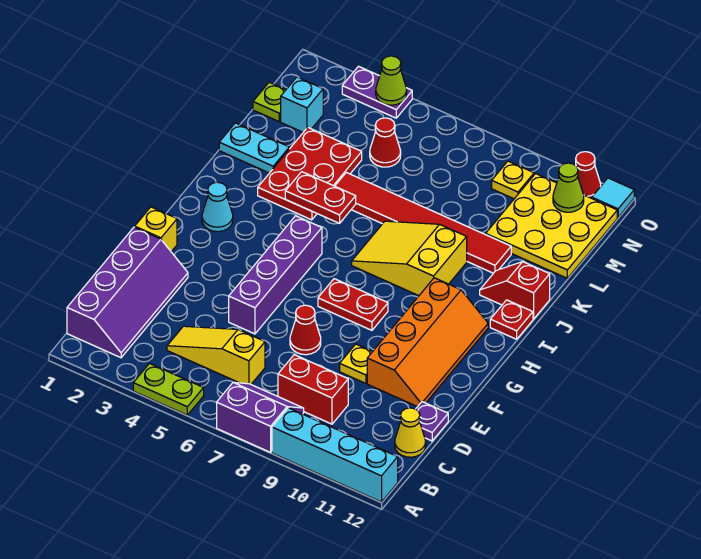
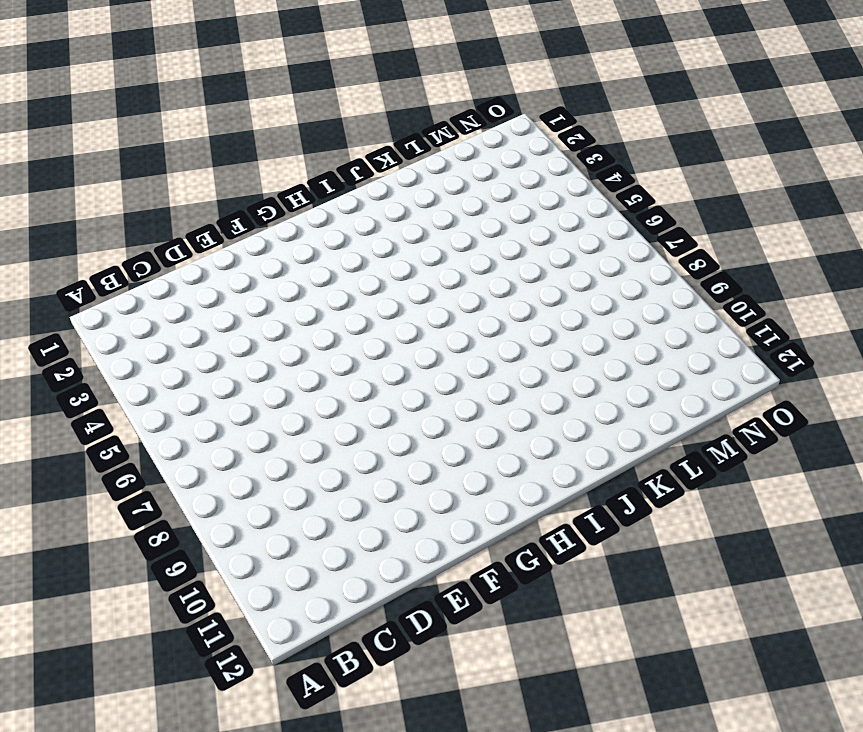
none -> lime plate A4:A5 level 1
none -> purple slope A7:B8 level 1 top A
none -> cyan brick A9:A12 level 1
none -> purple slope B1:E2 level 1 top 1

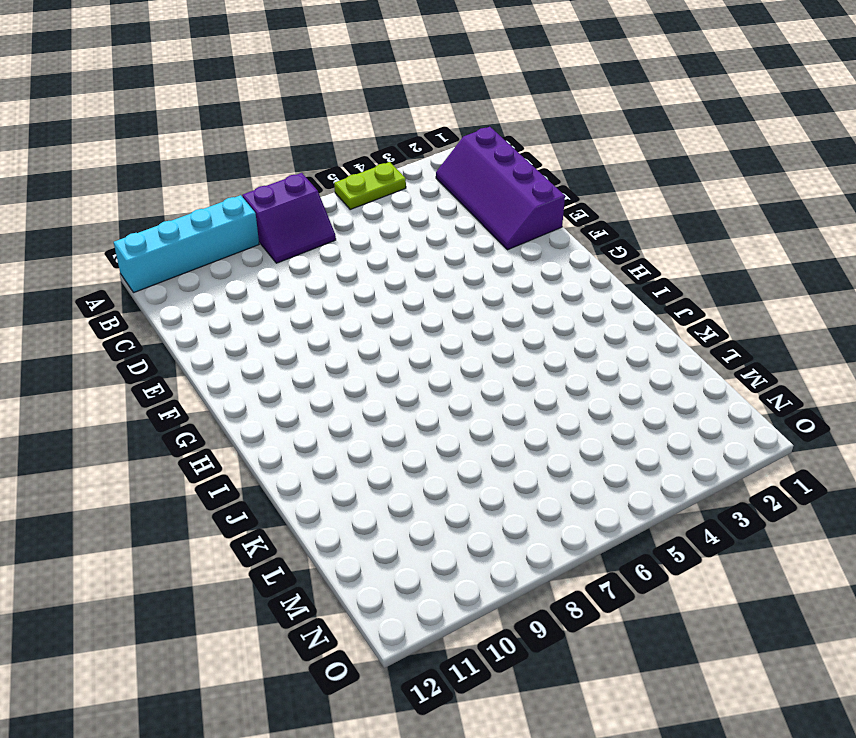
none -> yellow slope C4:C6 level 1 top 6
none -> red brick C8:C9 level 1
none -> yellow cone C12 level 1
none -> purple plate D12 level 1

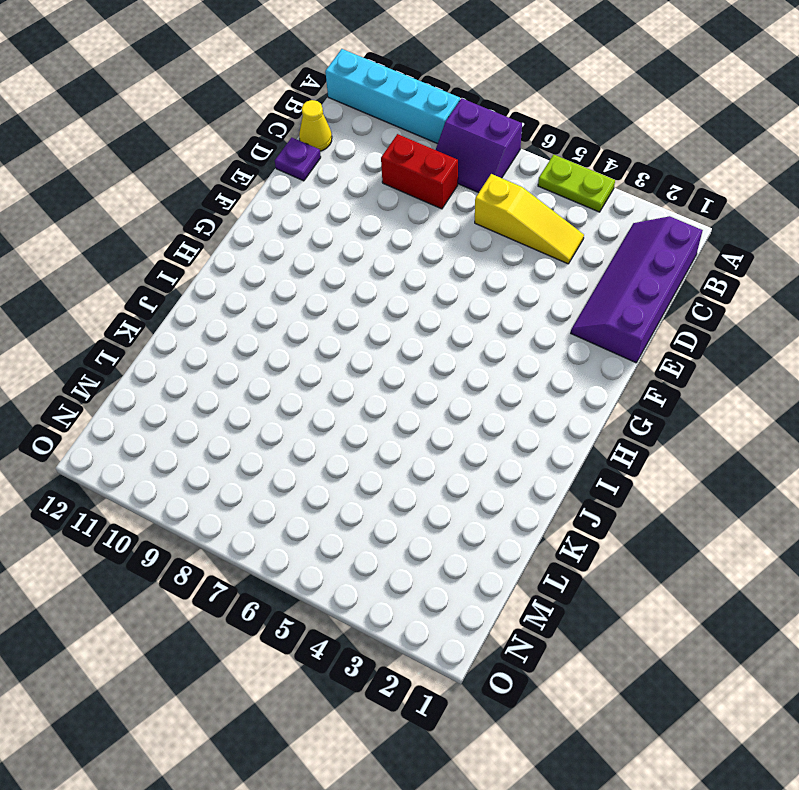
none -> purple brick E5:H5 level 1
none -> red cone E7 level 1
none -> yellow plate E9 level 1
none -> orange slope E10:H11 level 1 top 10

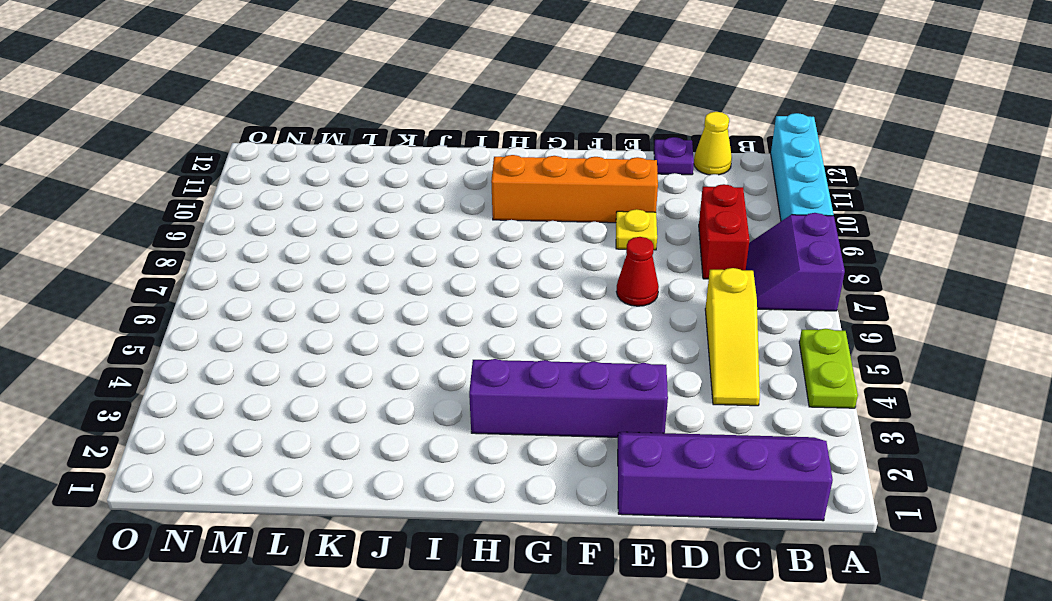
purple brick E3:H3 level 1 -> purple brick E5:H5 level 1
none -> yellow brick F1 level 1
none -> red plate G7:G8 level 1
none -> cyan cone H2 level 1
none -> yellow slope I7:J9 level 1 top 9

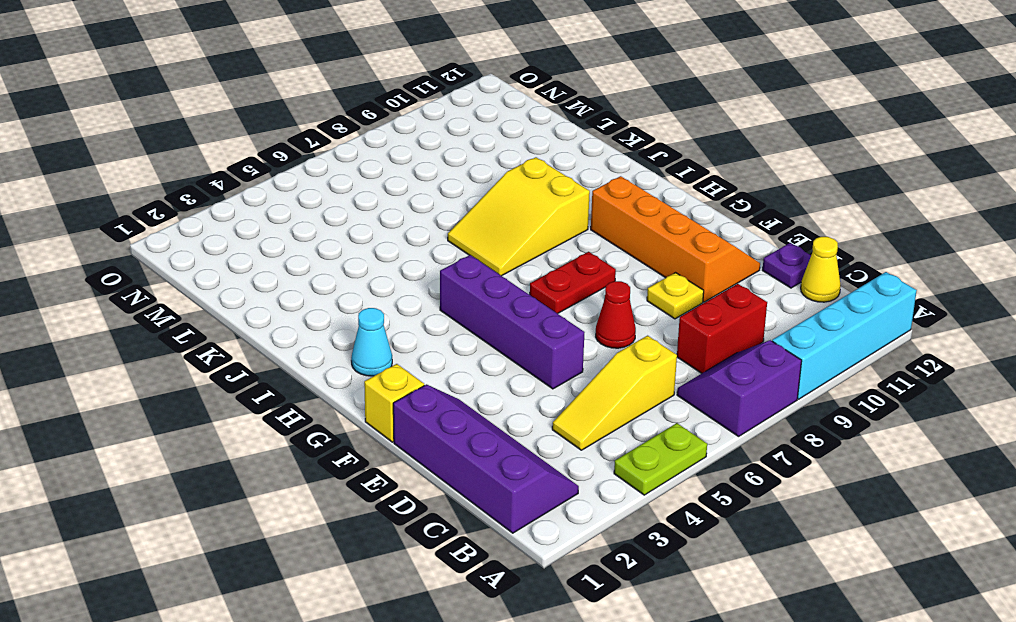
none -> red plate I12 level 1
none -> red plate J3:L4 level 1
none -> red slope J11:J12 level 1 top 12
none -> cyan plate K1:K2 level 1

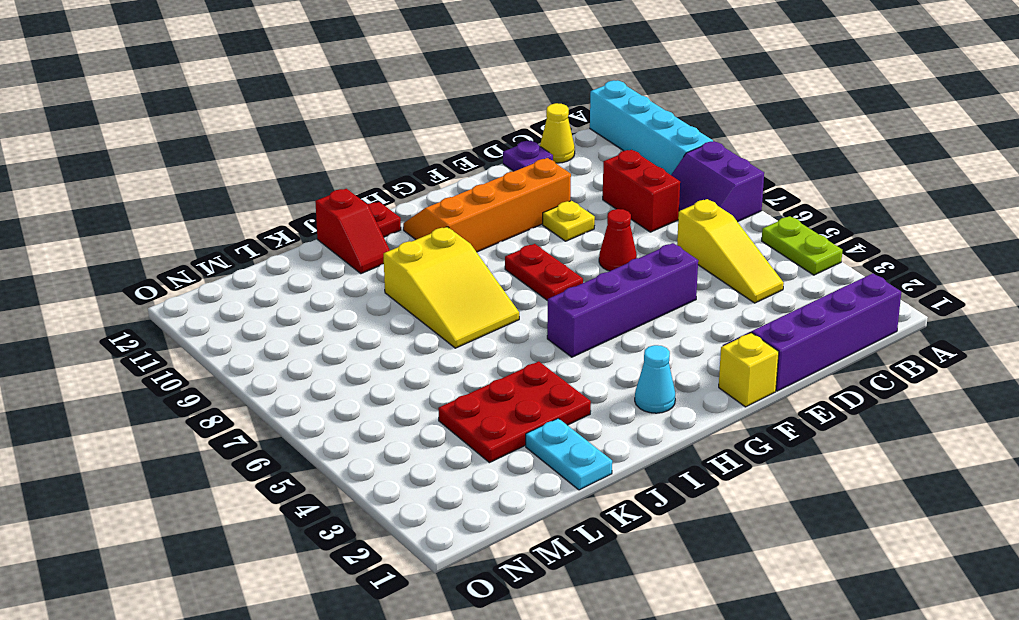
none -> red tile K5:K10 level 1
none -> yellow plate L10:N12 level 1
none -> lime plate M1 level 1
none -> cyan brick M2 level 1

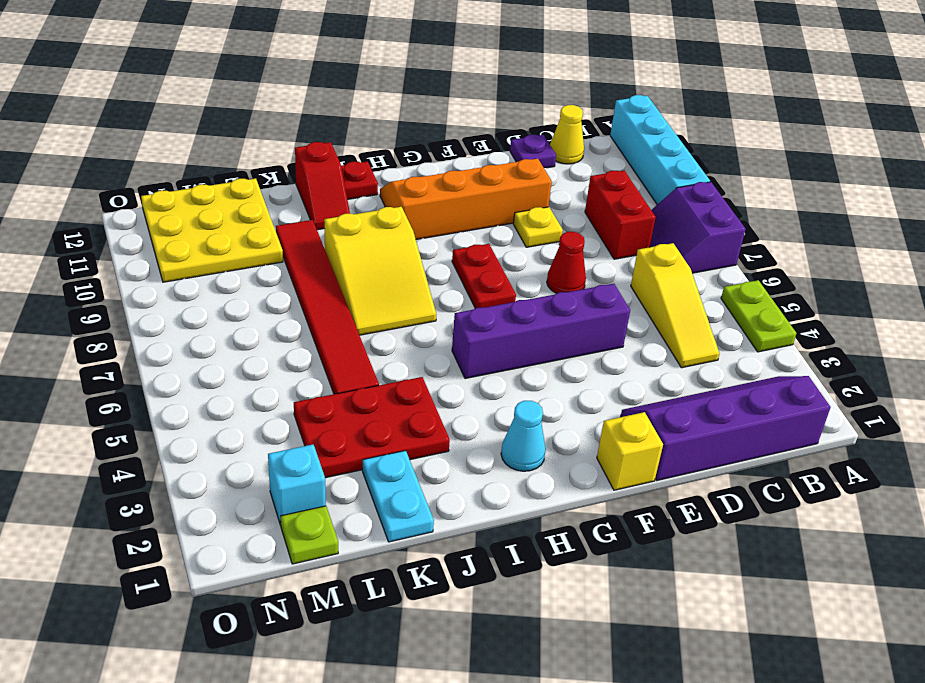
none -> red cone M5 level 1
none -> yellow plate N9 level 1
none -> purple plate O3:O4 level 1
none -> red cone O11 level 1

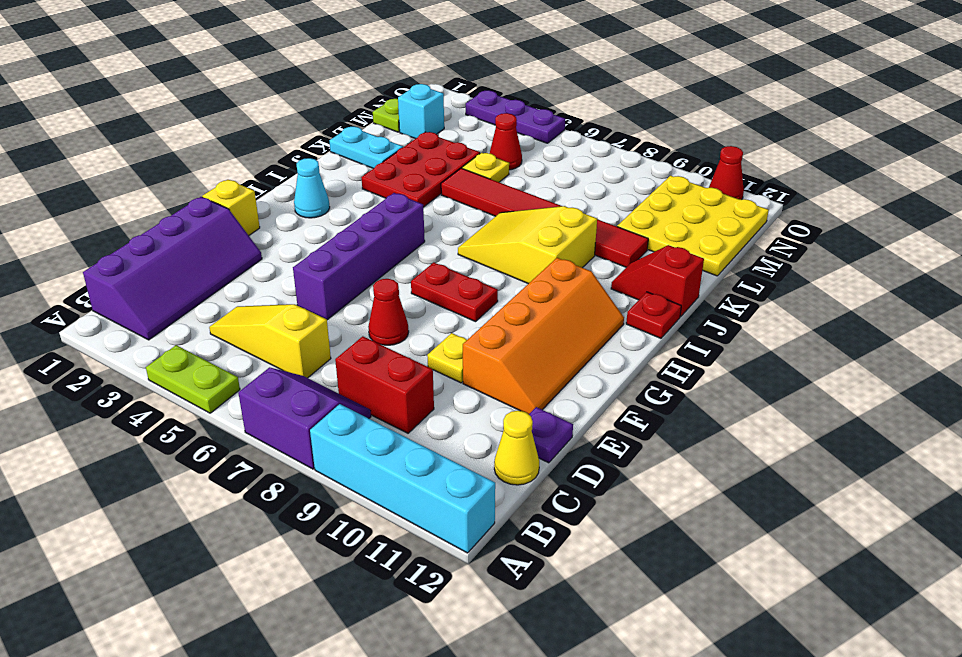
yellow plate L5 level 1 -> yellow plate N9 level 1
purple plate O3:O5 level 1 -> purple plate O3:O4 level 1
none -> cyan tile O12 level 1
none -> red plate J4:J5 level 2
none -> lime cone N11 level 2
none -> lime cone O4 level 2

